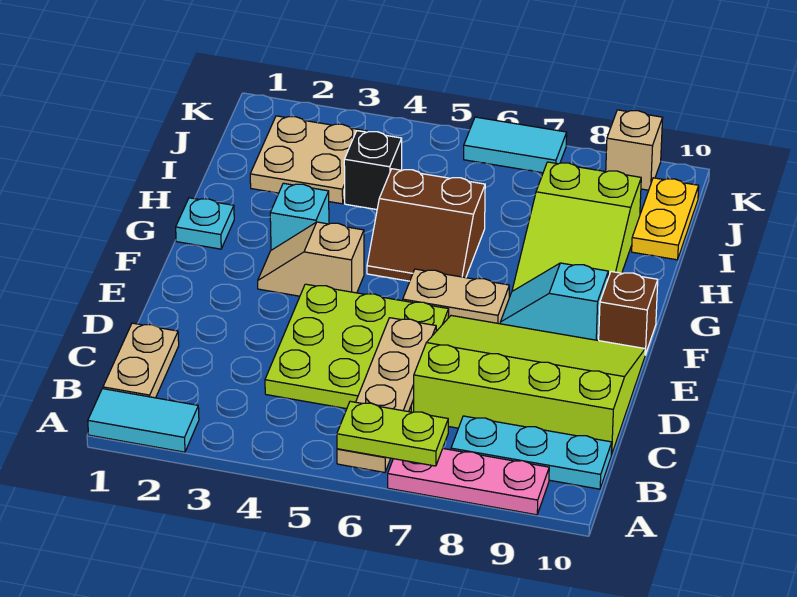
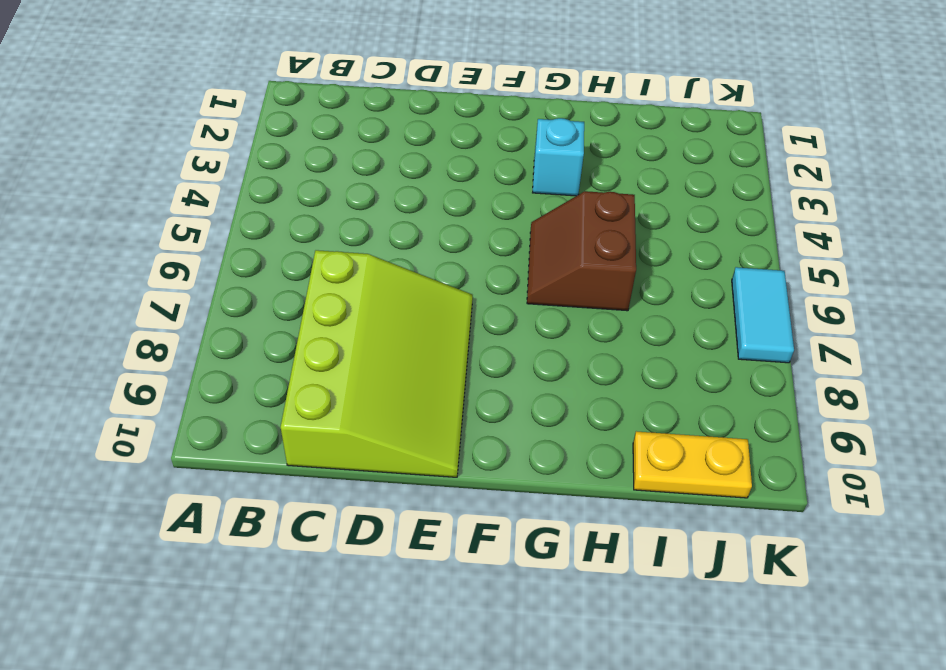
none -> cyan tile A1:A2 level 1
none -> pink plate A7:A9 level 1
none -> tan plate B1:C1 level 1

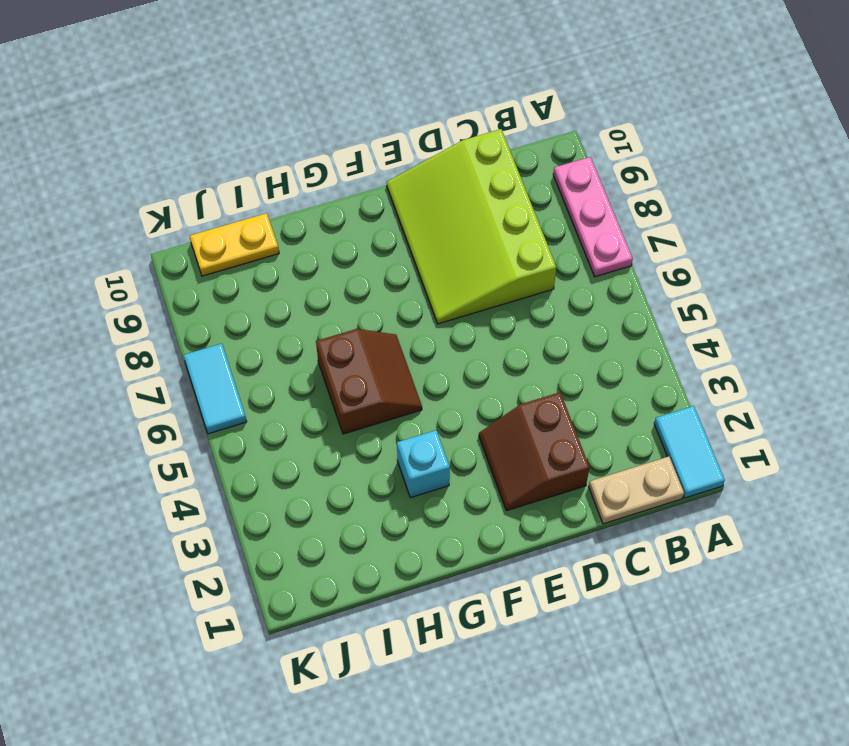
brown slope D2:E3 level 1 top D -> none
none -> cyan plate B8:B10 level 1
none -> lime plate C4:E6 level 1
none -> tan slope F3:F4 level 1 top 4

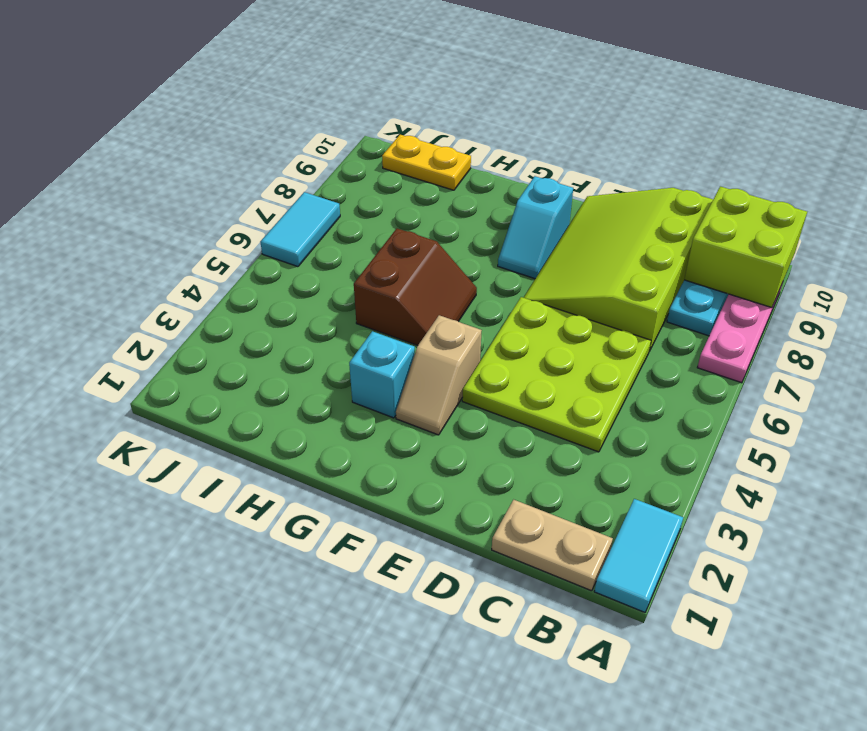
lime brick A9:B10 level 2 -> none
none -> tan plate F6:F7 level 1
none -> brown brick F10 level 1
none -> cyan plate G1 level 1

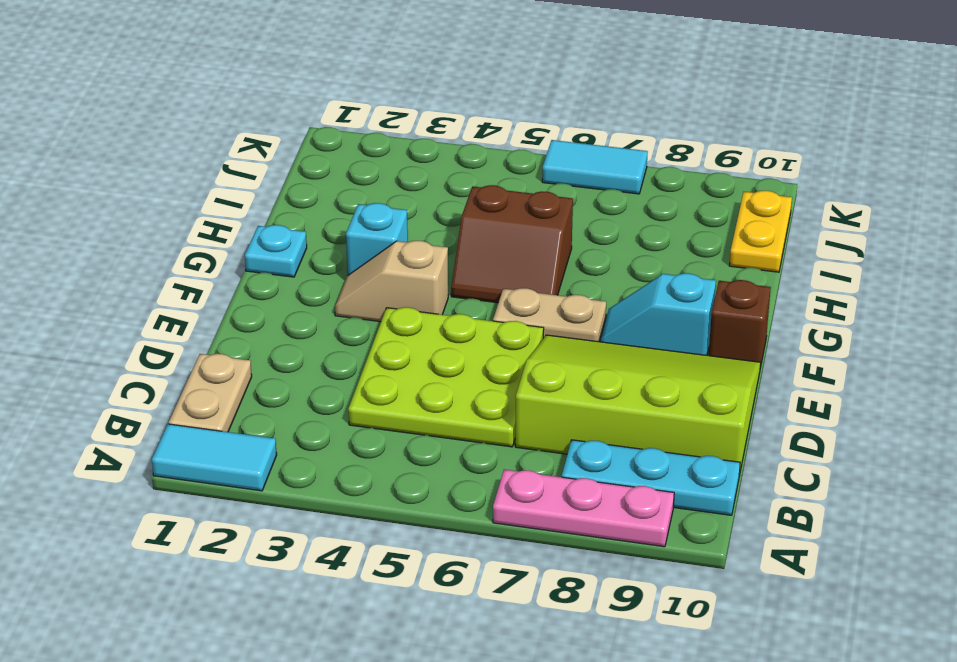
none -> lime slope G8:I9 level 1 top I
none -> tan plate I2:J3 level 1
none -> black brick I4 level 1

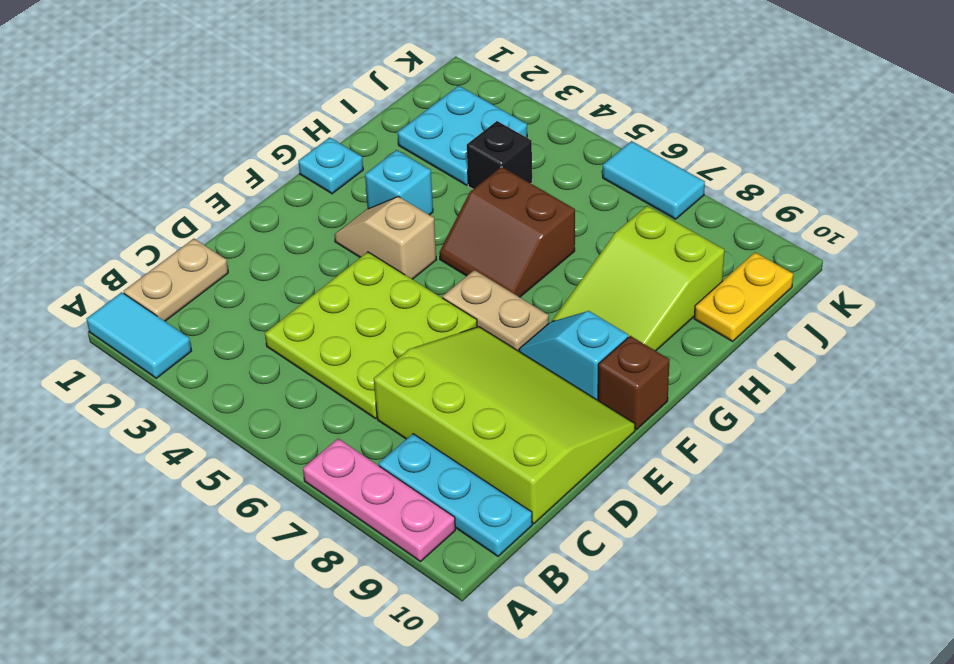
cyan plate I2:J3 level 1 -> tan plate I2:J3 level 1
none -> tan brick K9 level 1
none -> tan plate A6:D6 level 2
none -> lime plate A6:A7 level 3

